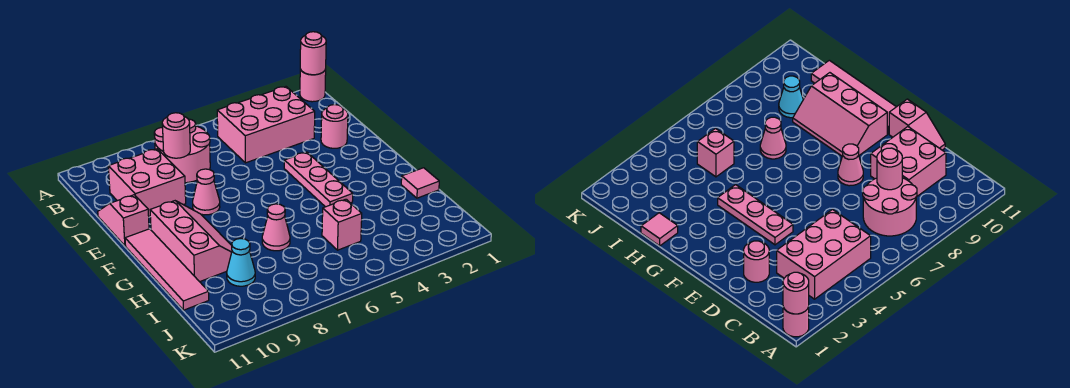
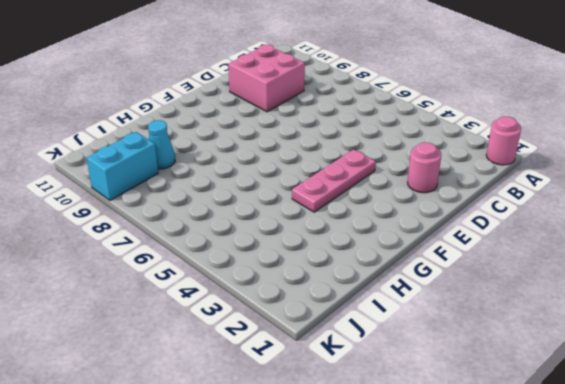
cyan brick J9:K9 level 1 -> none
none -> pink brick B3:C5 level 1
none -> pink round brick B7:C8 level 1
none -> pink slope D11:E11 level 1 top E

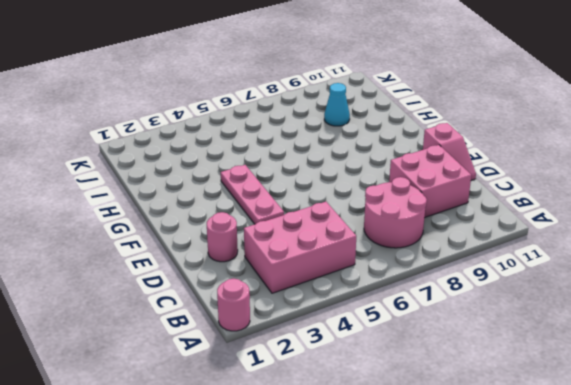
none -> pink cone E8 level 1
none -> pink slope F9:H10 level 1 top 10
none -> pink tile F11:I11 level 1

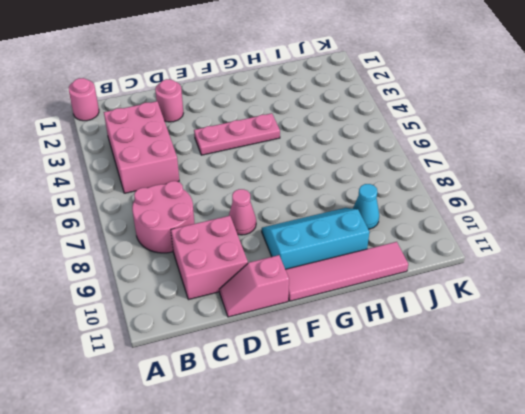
cyan slope F9:H10 level 1 top 10 -> pink slope F9:H10 level 1 top 10
none -> pink tile H1 level 1
none -> pink cone H7 level 1
none -> pink brick I5 level 1

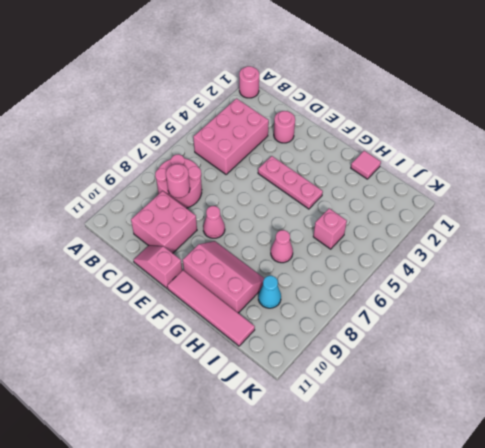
none -> pink round brick A1 level 2

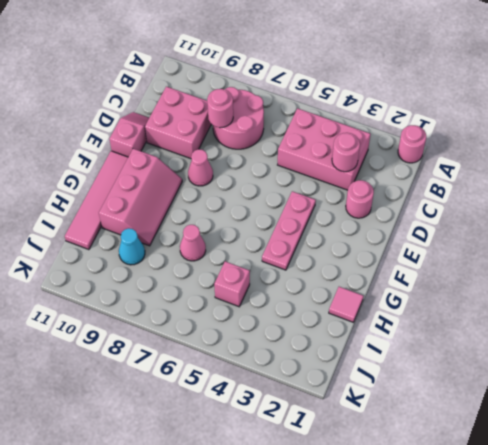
pink round brick C3 level 2 -> pink round brick A1 level 2

